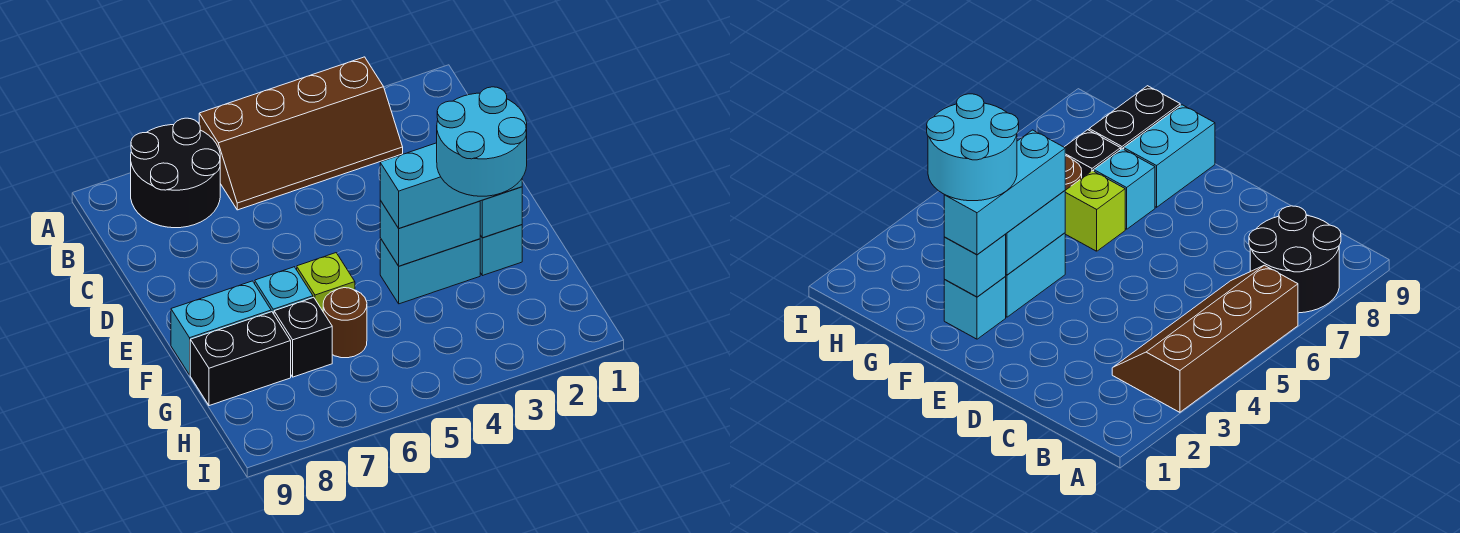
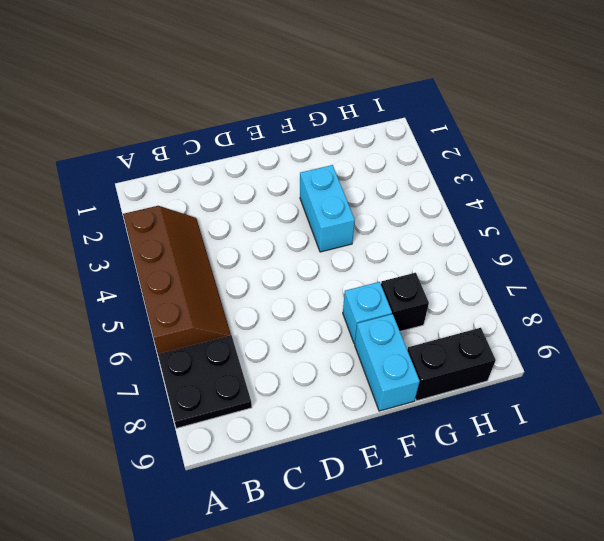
black plate A7:B8 level 1 -> black round brick A7:B8 level 1
black brick G9:H9 level 1 -> black brick G8:G9 level 1
none -> cyan brick F2 level 1
none -> lime brick F6 level 1
none -> brown round brick G6 level 1

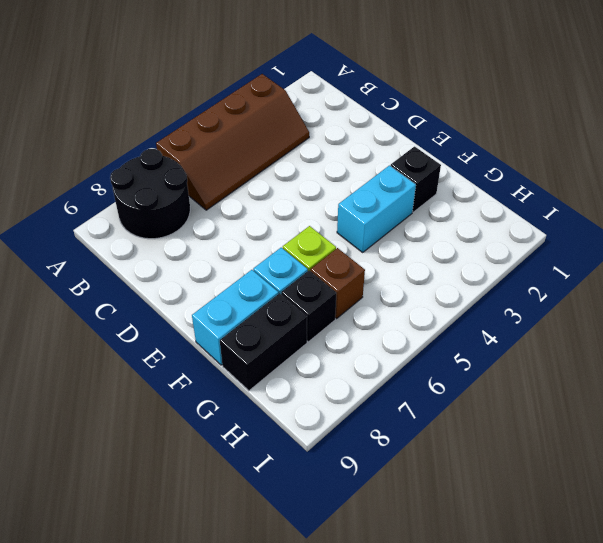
black brick F2 level 1 -> cyan brick F2 level 1
brown brick G6 level 1 -> brown round brick G6 level 1
none -> cyan brick F2 level 2
none -> cyan brick F3:F4 level 2
none -> cyan brick F2:F4 level 3

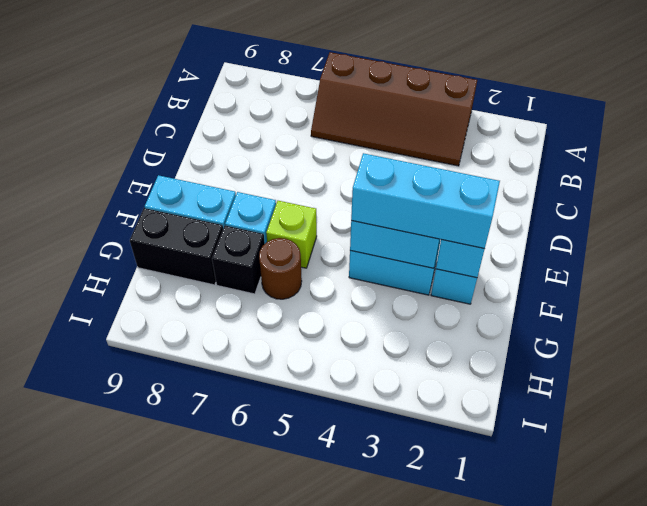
none -> black round brick A7:B8 level 1
none -> cyan round brick F2:G3 level 4

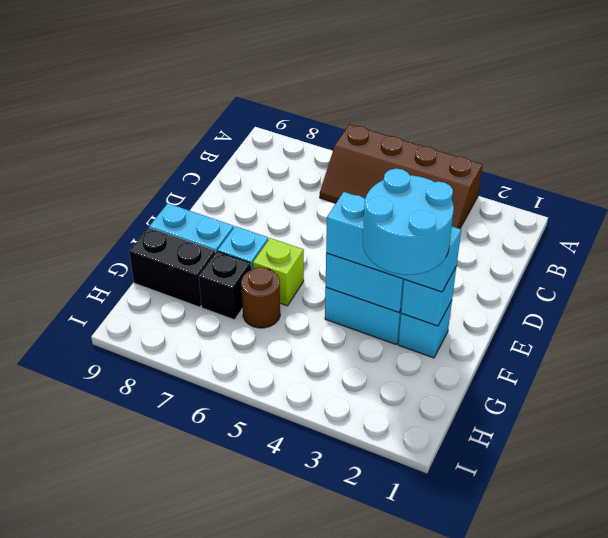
none -> black round brick A7:B8 level 1

